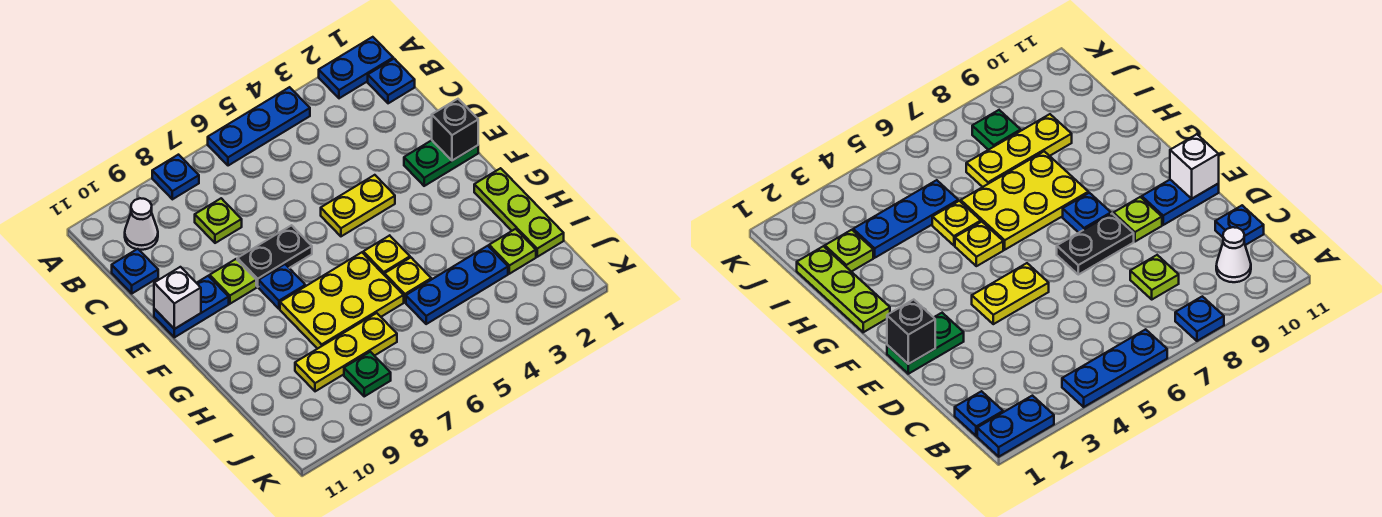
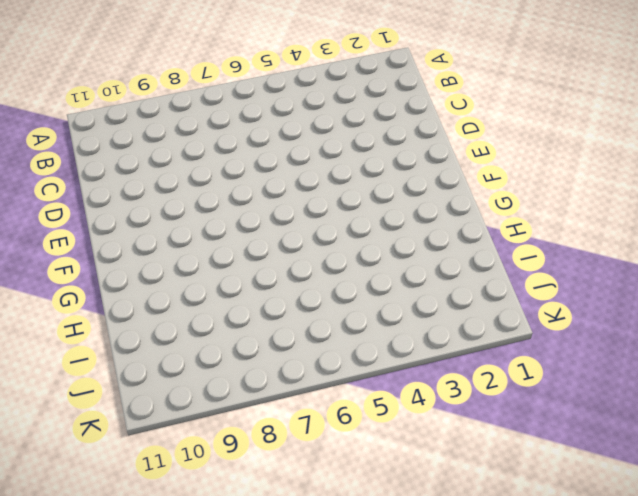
none -> blue plate A1:A2 level 1
none -> blue plate A4:A6 level 1
none -> blue plate A8 level 1

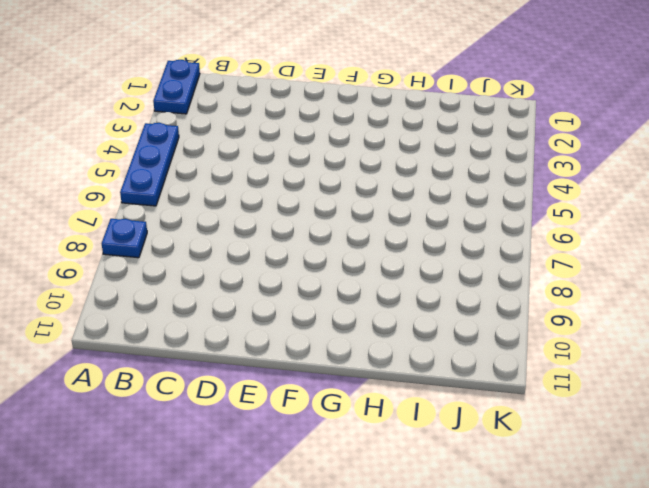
none -> blue plate B1 level 1
none -> white cone B10 level 1
none -> lime plate C8 level 1

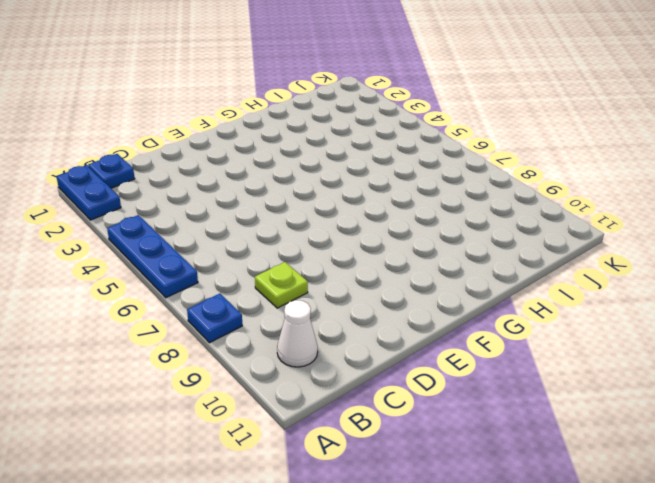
none -> blue plate C11 level 1
none -> green plate E1:E2 level 1
none -> yellow plate E4:E5 level 1

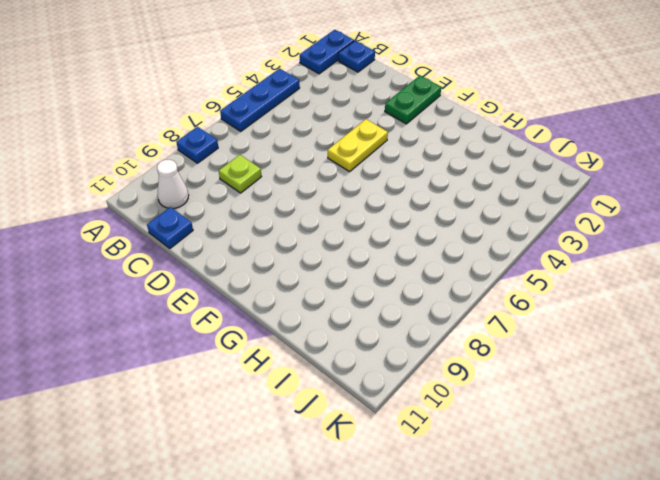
none -> black plate E7:E8 level 1
none -> lime plate E9 level 1
none -> blue plate E10:E11 level 1

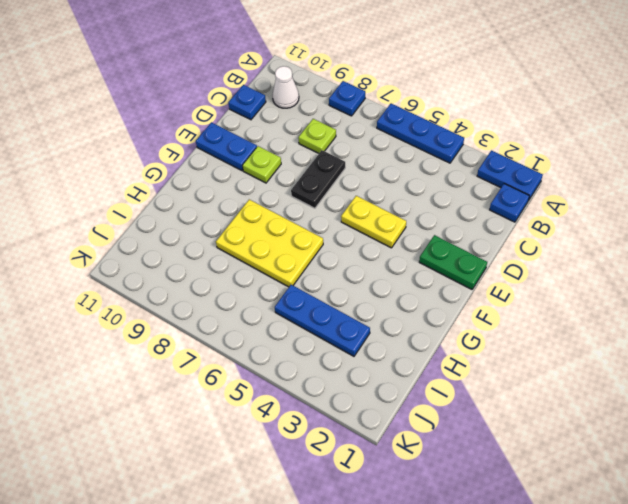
black plate D7:E7 level 1 -> black plate E7:E8 level 1
none -> blue plate F8 level 1
none -> lime plate G1:I1 level 1
none -> yellow plate G5 level 1

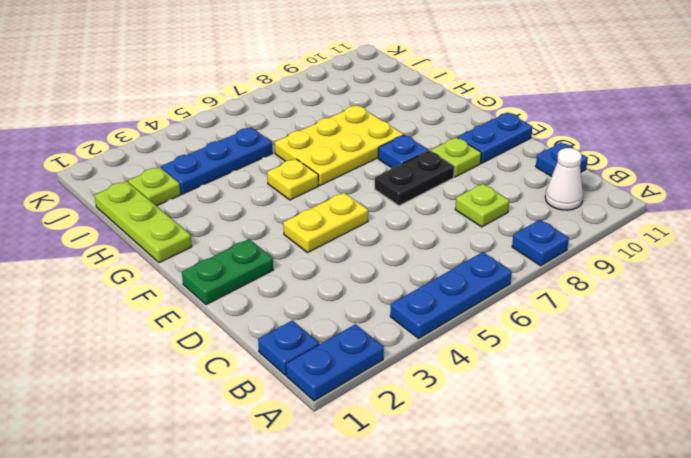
none -> yellow plate H5 level 1
none -> yellow plate I7:I9 level 1
none -> green plate J8 level 1

